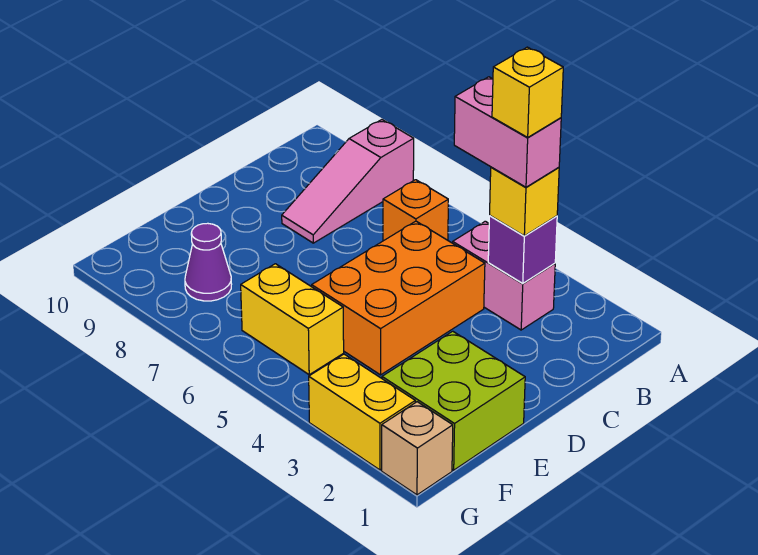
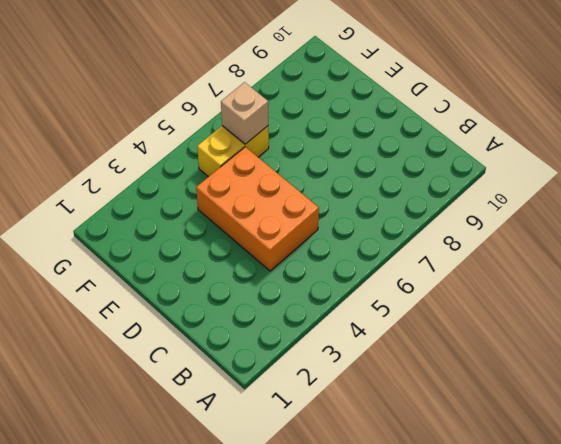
tan brick F6 level 2 -> tan brick G1 level 1
none -> pink slope A8:C8 level 1 top A
none -> pink brick B3:B4 level 1
none -> orange brick B6 level 1

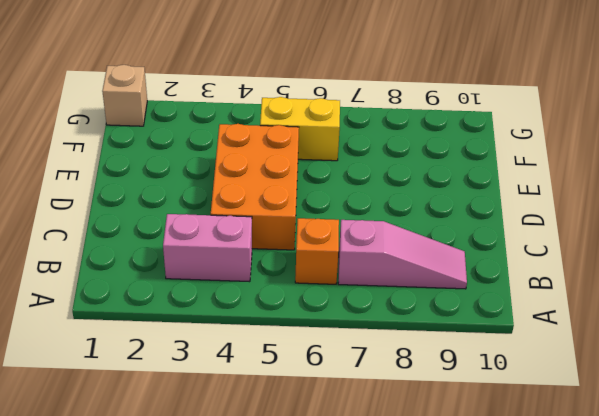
pink slope B7:B9 level 1 top 7 -> pink slope A8:C8 level 1 top A
none -> lime brick E1:F2 level 1
none -> purple cone F8 level 1
none -> yellow brick G2:G3 level 1

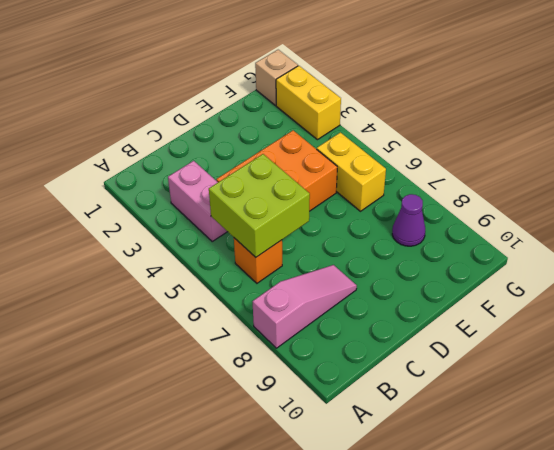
lime brick B5:C6 level 2 -> lime brick E1:F2 level 1
none -> purple brick B3 level 2
none -> yellow brick B3 level 3
none -> pink brick B3:B4 level 4

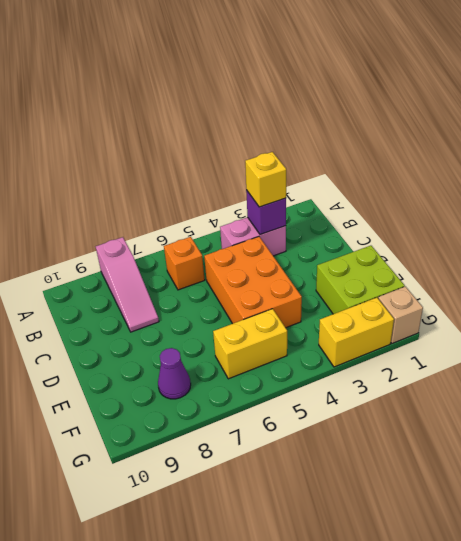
none -> pink brick B3:B4 level 4
none -> yellow brick B3 level 5

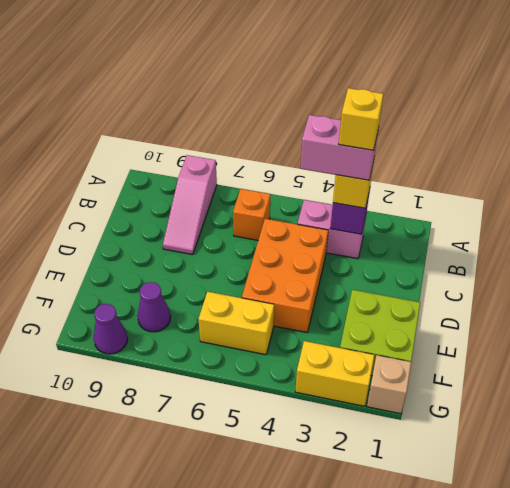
purple cone G9 level 1 -> none

